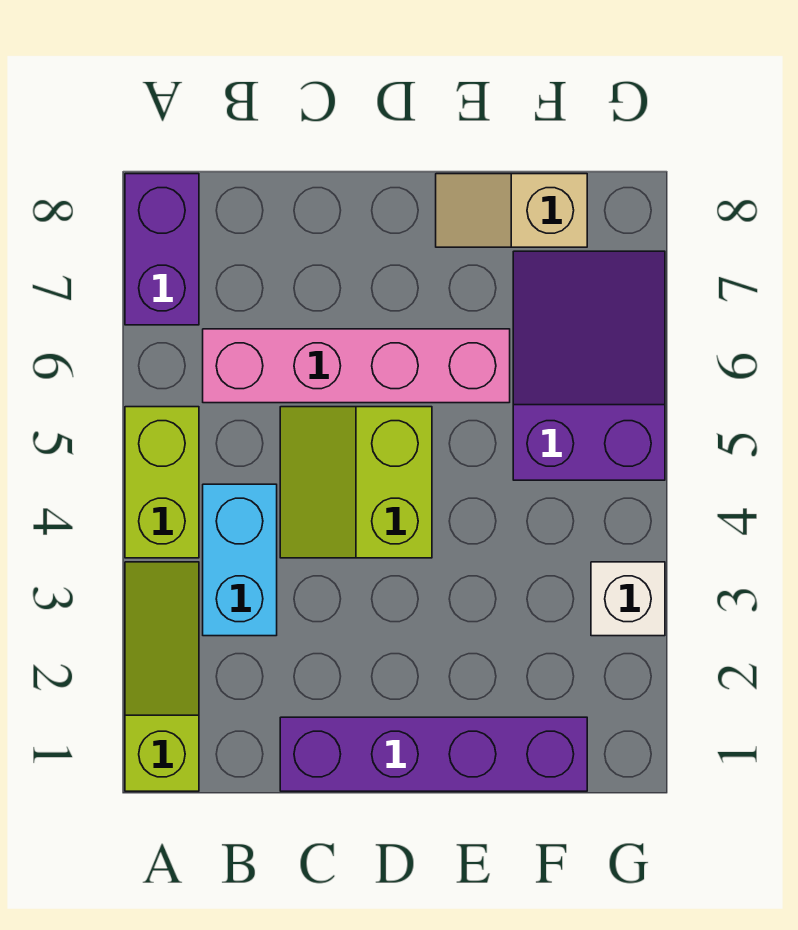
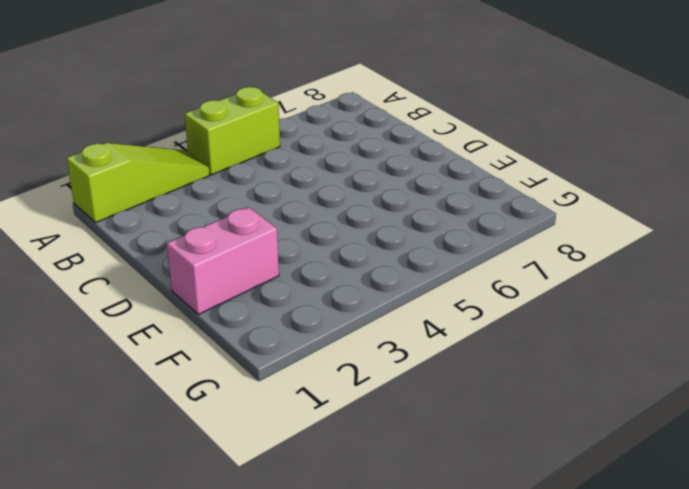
pink brick E1:E2 level 1 -> purple brick C1:F1 level 1
none -> purple brick A7:A8 level 1
none -> cyan brick B3:B4 level 1

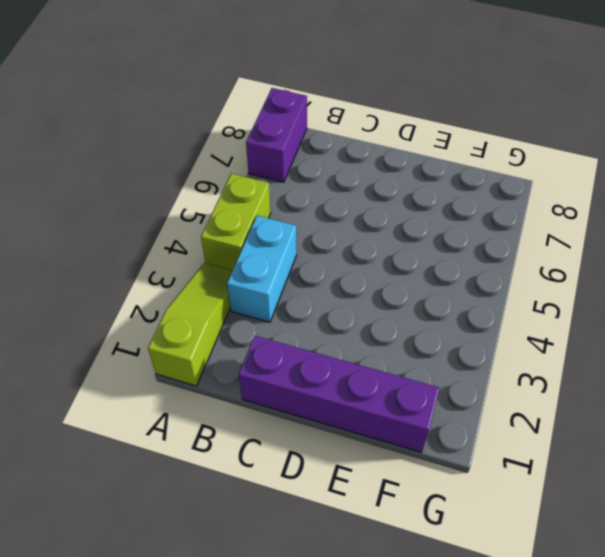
none -> pink brick B6:E6 level 1
none -> lime slope C4:D5 level 1 top D

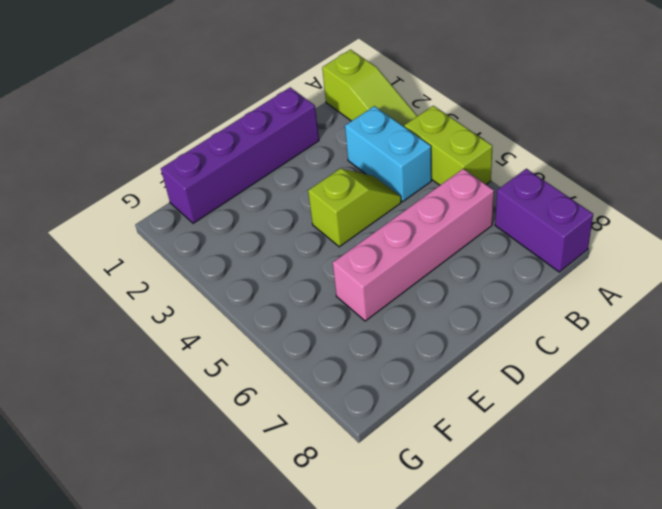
lime slope C4:D4 level 1 top D -> lime slope C4:D5 level 1 top D
none -> tan slope E8:F8 level 1 top F
none -> purple slope F5:G7 level 1 top 5

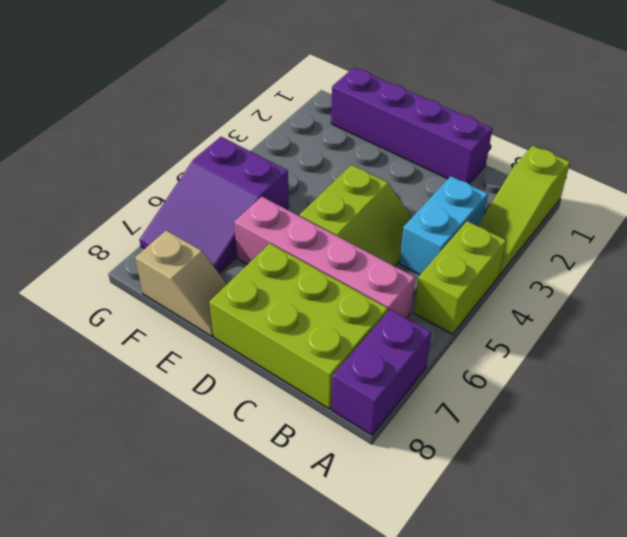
lime brick B7:D8 level 1 -> none
none -> white brick G3 level 1

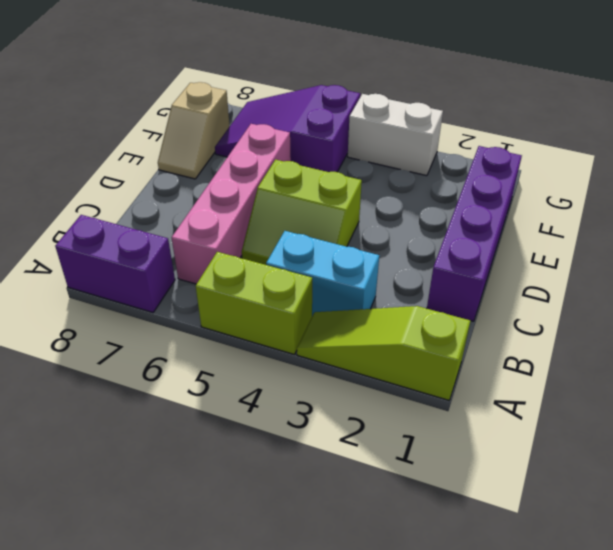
white brick G3:G4 level 1 -> white brick G3 level 1

